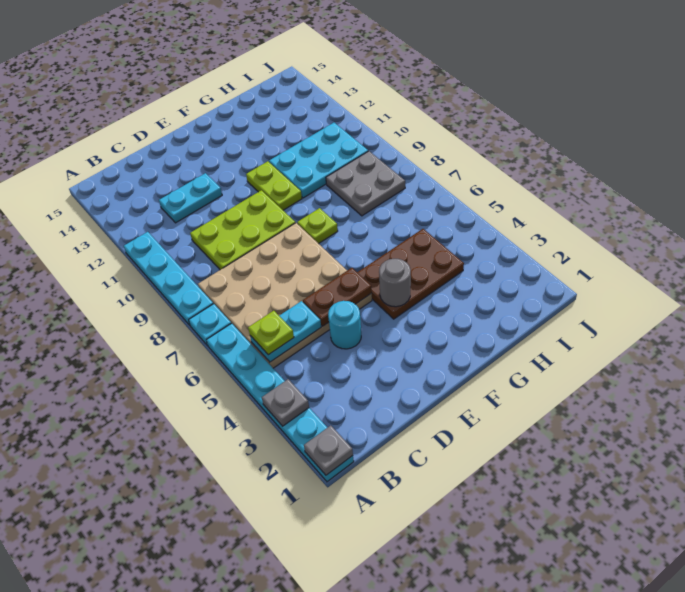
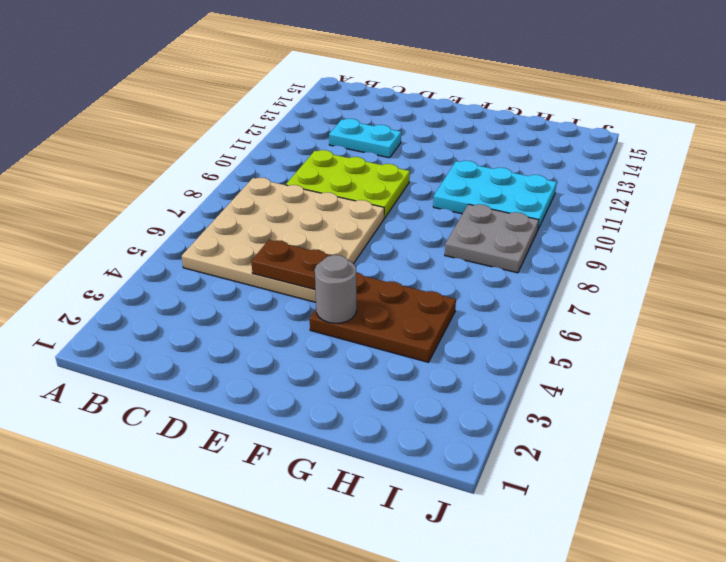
none -> cyan plate A1:A6 level 1
none -> cyan plate A7 level 1
none -> cyan plate A8:A11 level 1

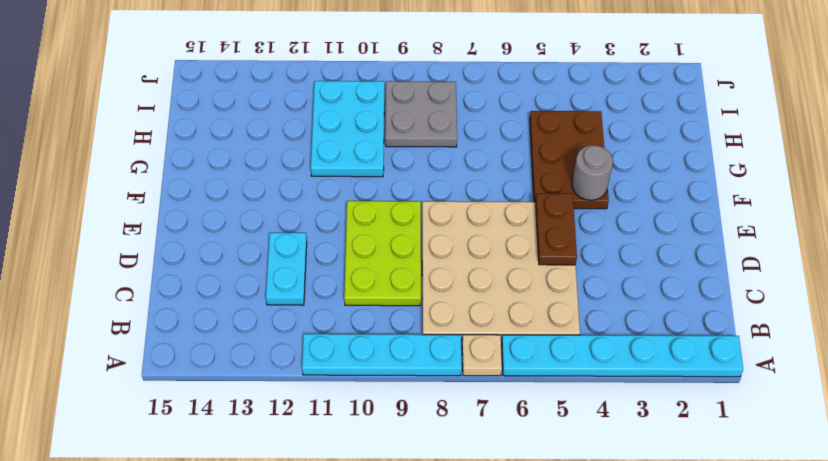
tan plate A7 level 1 -> cyan plate A7 level 1
none -> cyan round brick D4 level 1
none -> lime plate F8 level 1
none -> lime plate F10:F11 level 1

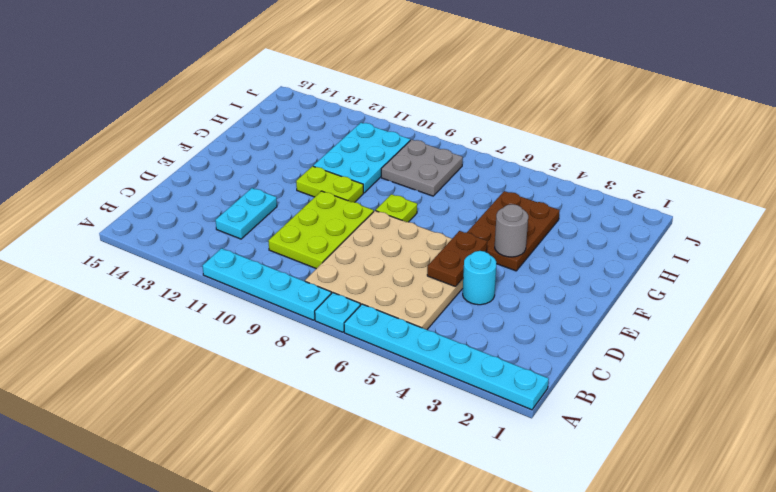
none -> grey plate A1 level 2
none -> grey plate A3 level 2
none -> cyan plate B5:C5 level 2

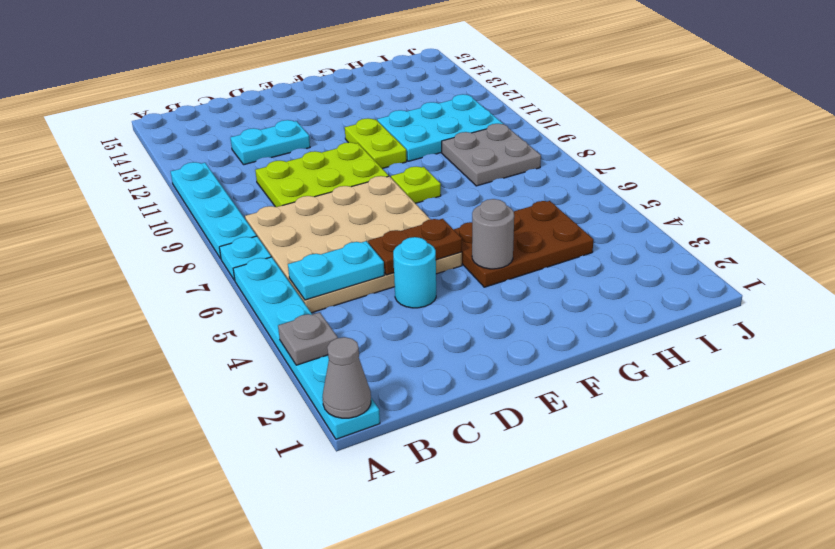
grey cone A1 level 2 -> grey plate A1 level 2
none -> lime plate B5 level 3

